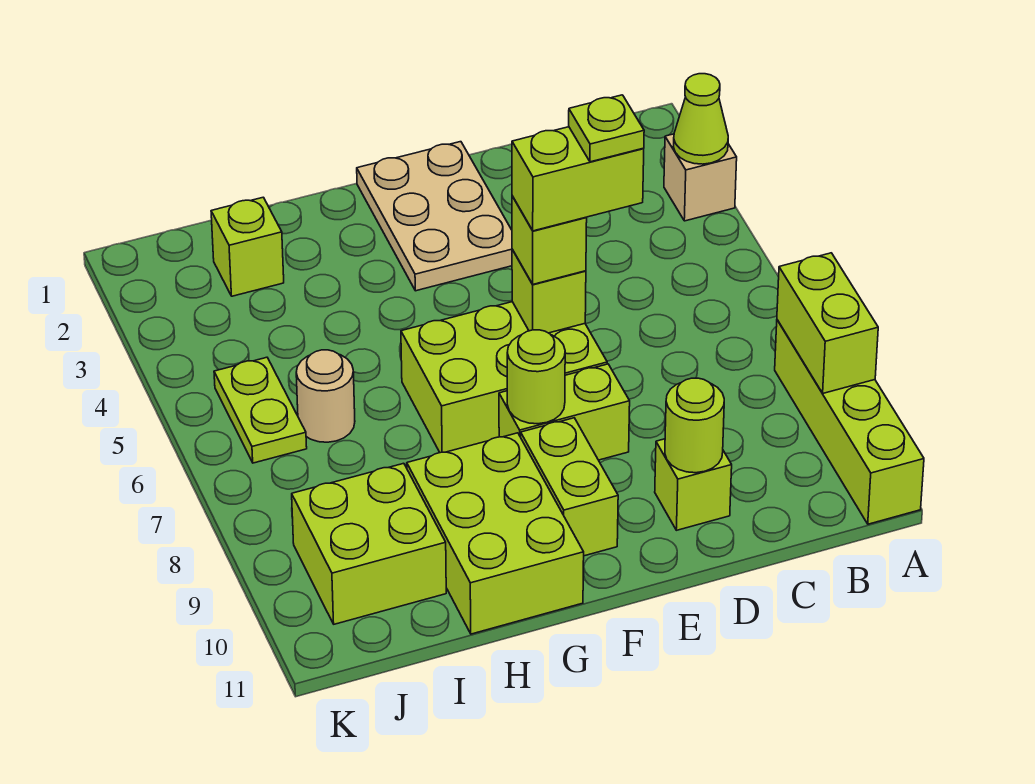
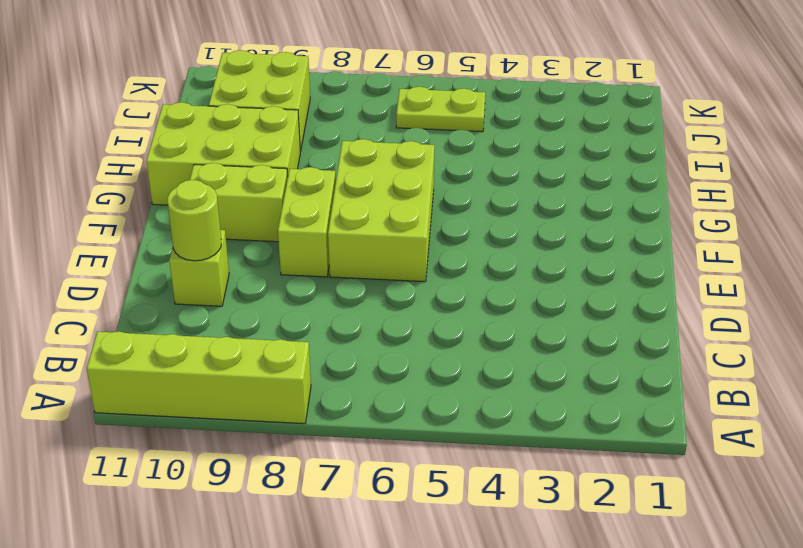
none -> tan brick A3 level 1
none -> tan plate E1:F3 level 1
none -> lime brick I2 level 1

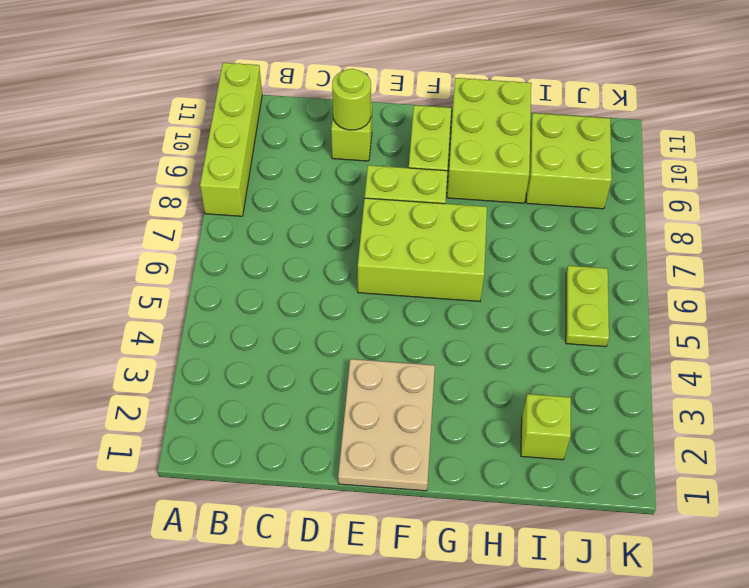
none -> tan brick A3 level 1
none -> tan round brick I6 level 1
none -> lime cone A3 level 2

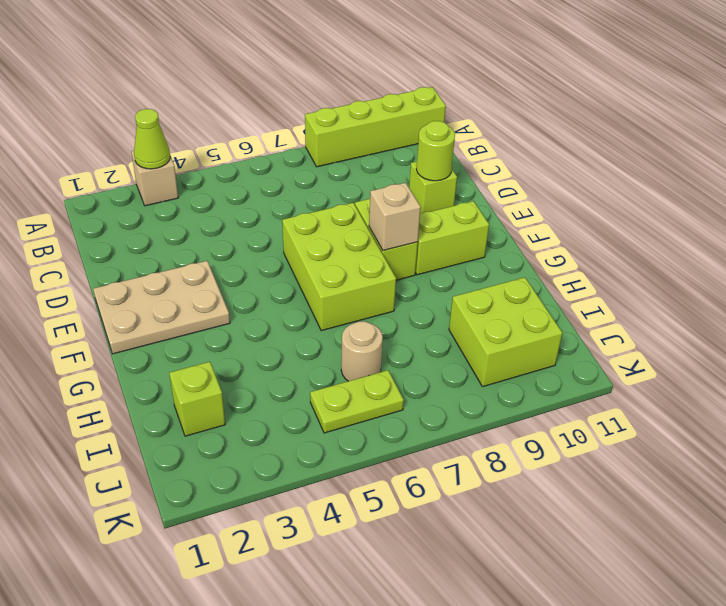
tan brick F8 level 2 -> lime round brick F8 level 2
none -> lime brick G9:H11 level 1
none -> lime brick A8:A9 level 2
none -> lime brick E6 level 2

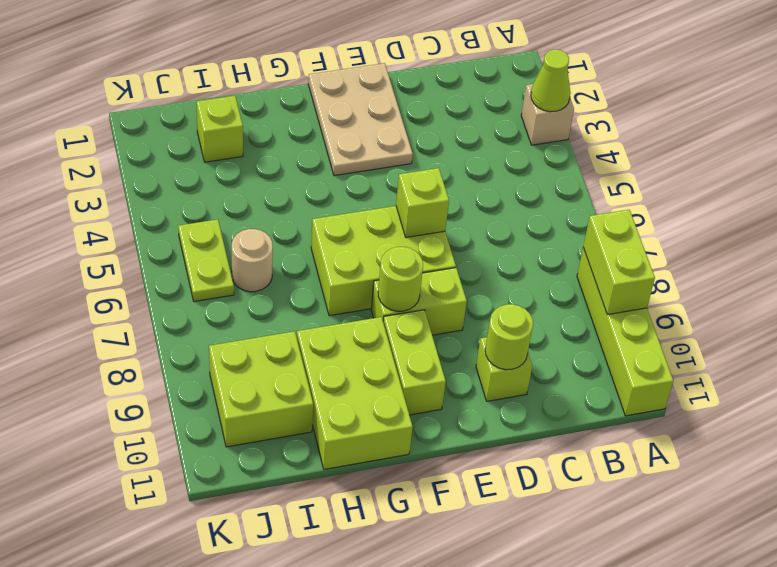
none -> lime brick E6 level 3
none -> lime brick D6:E6 level 4
none -> lime plate D6 level 5

